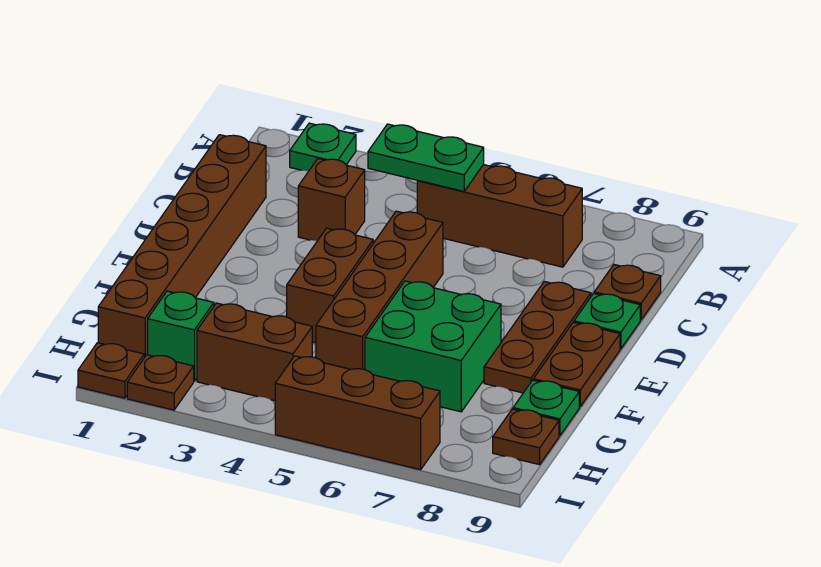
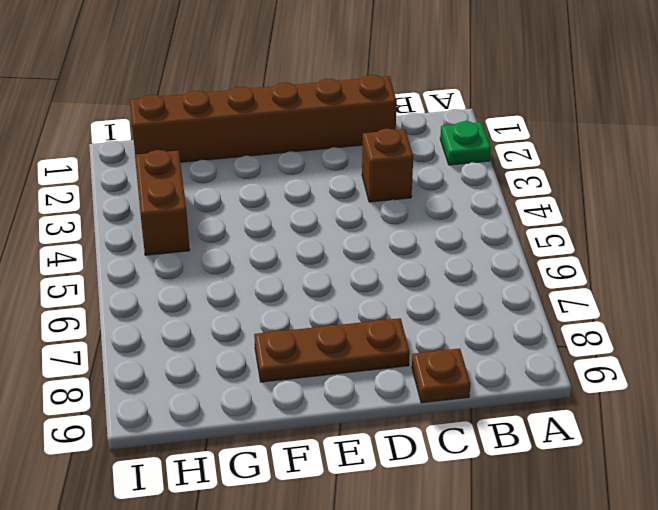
none -> brown brick B5:B7 level 1
none -> brown brick D5:G5 level 1
none -> green plate D9 level 1

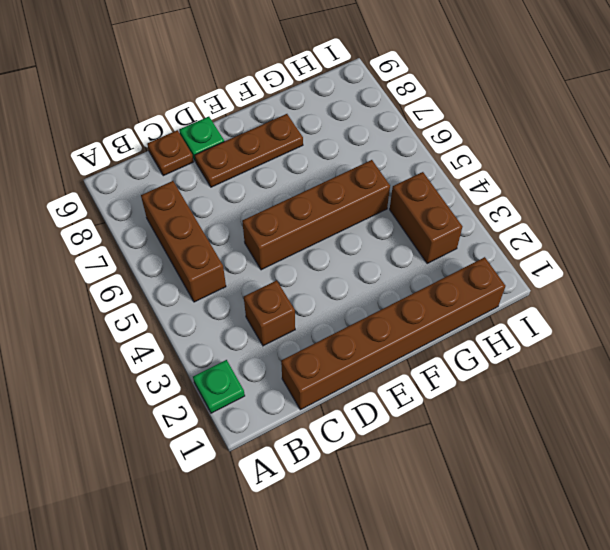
none -> brown brick E4:F4 level 1
none -> brown plate E9:F9 level 1
none -> green brick F6:G7 level 1

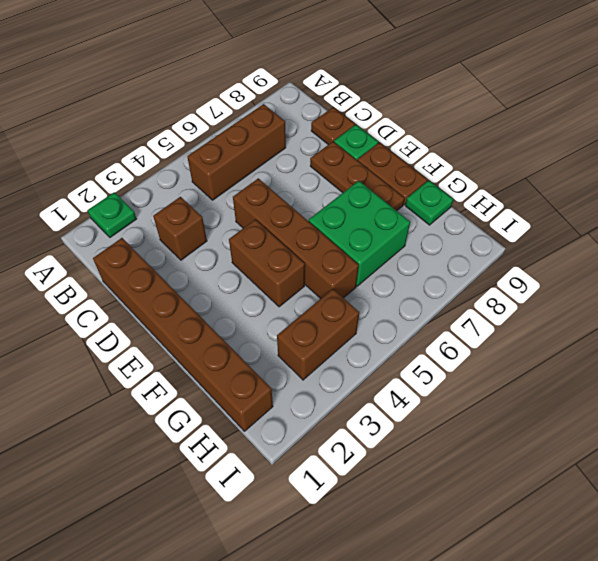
none -> green brick H2 level 1
none -> brown plate H9 level 1
none -> brown plate I1 level 1

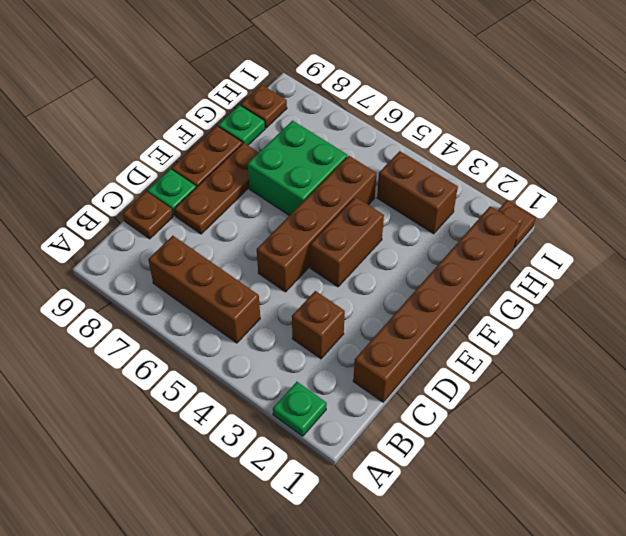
none -> green brick H2 level 1
none -> brown plate I2 level 1
none -> brown brick I5:I7 level 1

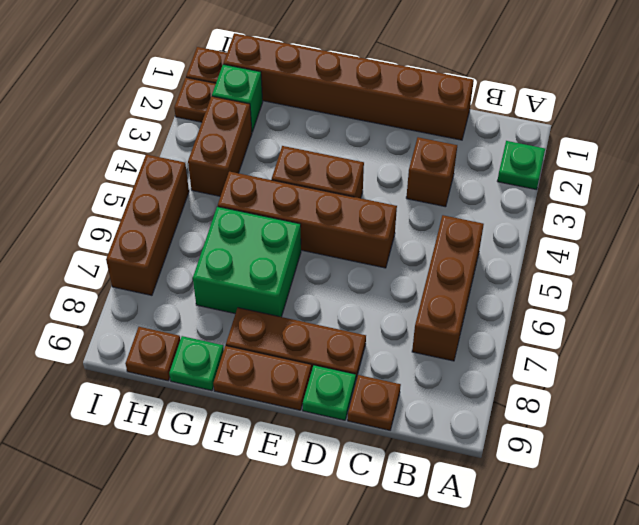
none -> green plate B4:B5 level 2

